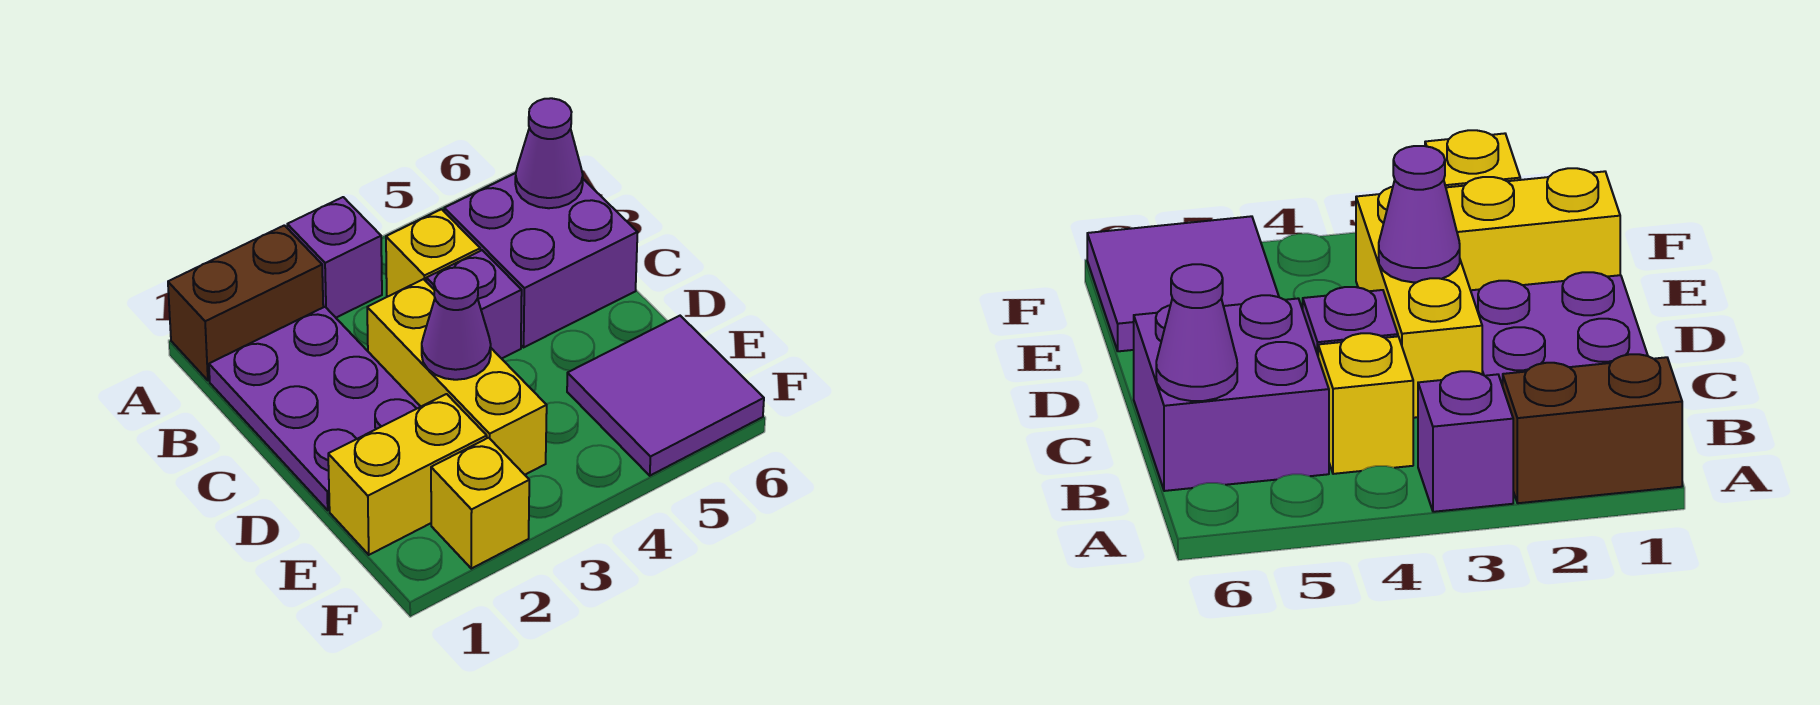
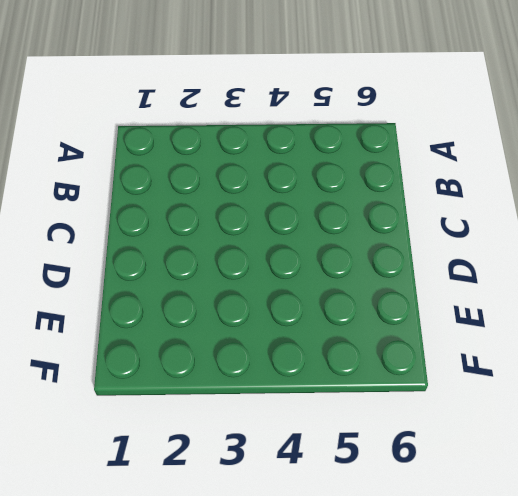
none -> brown brick A1:A2 level 1
none -> purple brick A3 level 1
none -> purple plate B1:D2 level 1

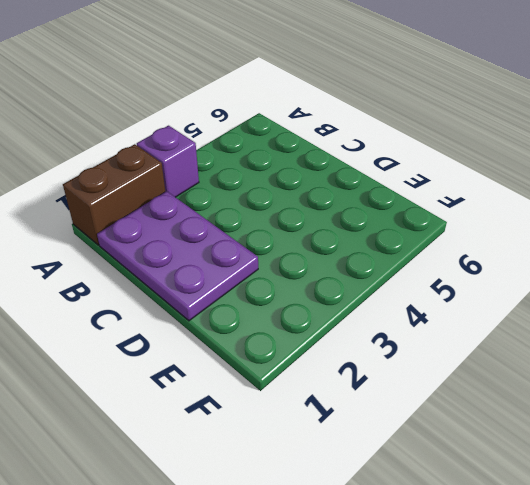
none -> yellow brick B4 level 1
none -> purple brick B5:C6 level 1
none -> yellow brick C3:E3 level 1

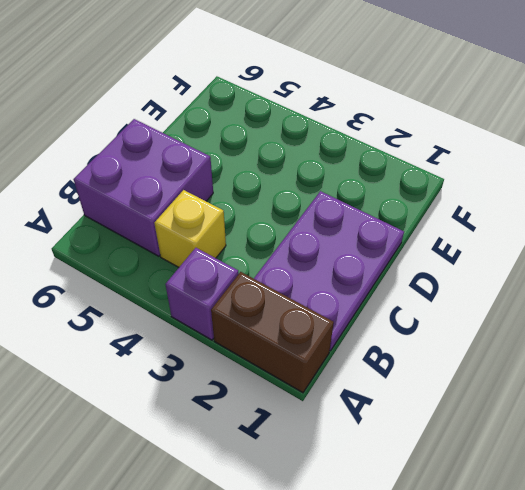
none -> yellow brick C3:E3 level 1
none -> purple brick C4 level 1
none -> yellow brick E1:E2 level 1

